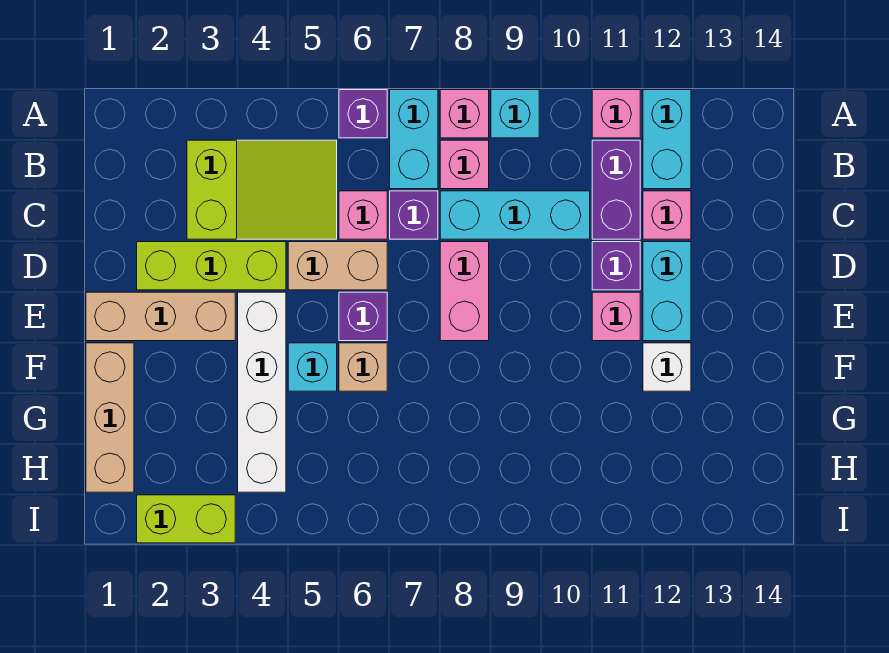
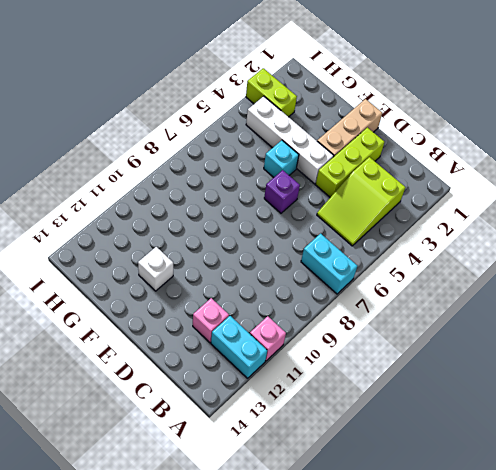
lime brick H3:I3 level 1 -> lime brick I2:I3 level 1
none -> purple brick A6 level 1
none -> pink brick A8 level 1
none -> cyan brick A9 level 1

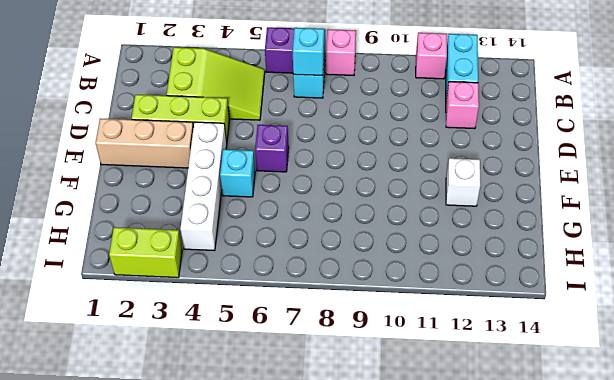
cyan brick B7 level 2 -> cyan brick A9 level 1
none -> pink brick B8 level 1
none -> purple brick B11:C11 level 1
none -> pink brick C6 level 1

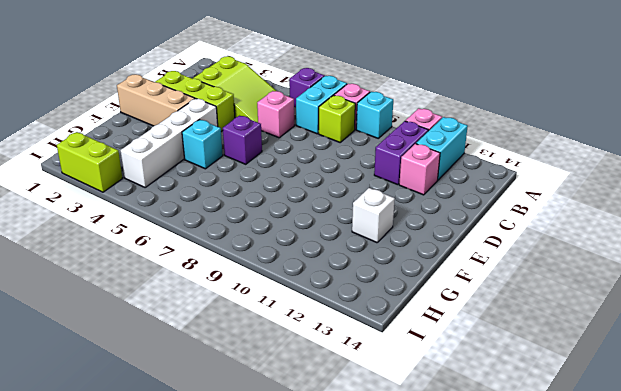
lime brick B8 level 1 -> pink brick B8 level 1
none -> purple brick C7 level 1
none -> cyan brick C8:C10 level 1
none -> tan brick D5:D6 level 1

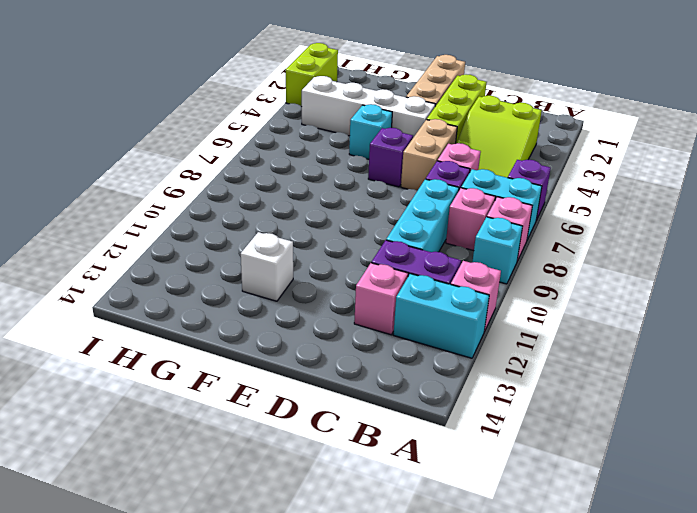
none -> pink brick D8:E8 level 1
none -> purple brick D11 level 1
none -> cyan brick D12:E12 level 1

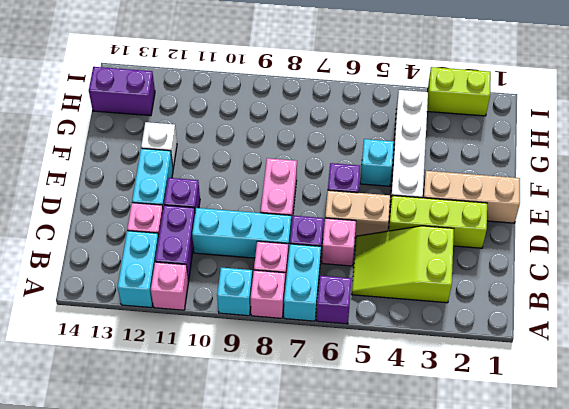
purple brick H13:H14 level 1 -> none
none -> pink brick E11 level 1
none -> tan brick F1:H1 level 1
none -> tan brick F6 level 1

